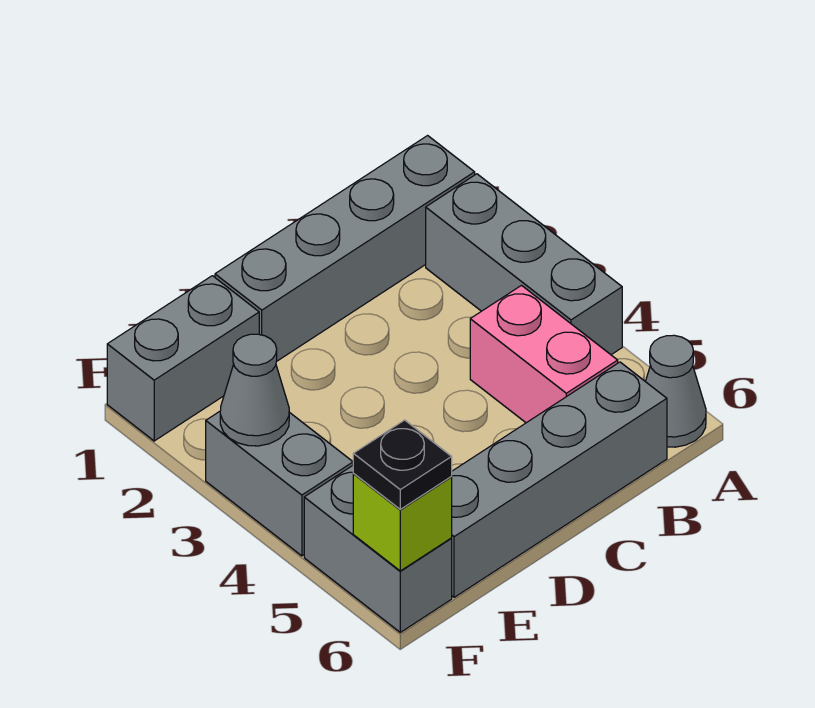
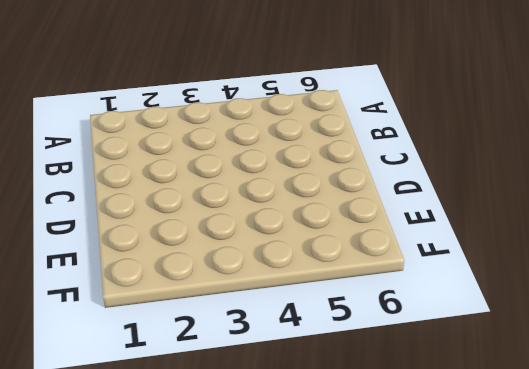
none -> grey brick A1:D1 level 1
none -> grey brick A2:A4 level 1

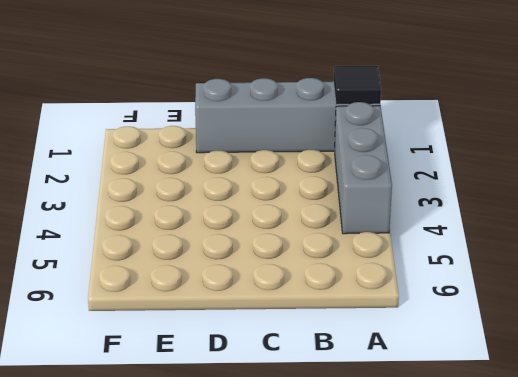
black tile A1 level 2 -> none
none -> grey cone A6 level 1
none -> pink brick B4:B5 level 1

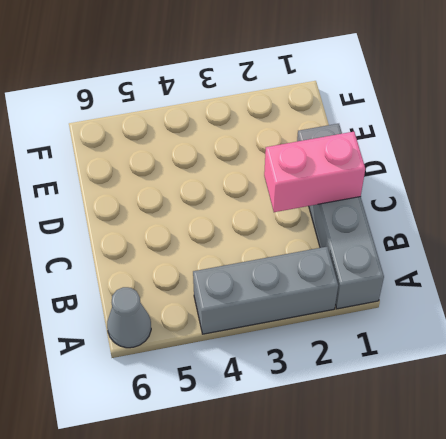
pink brick C1:C2 level 2 -> pink brick B4:B5 level 1
none -> grey brick B6:E6 level 1
none -> grey brick E1:F1 level 1

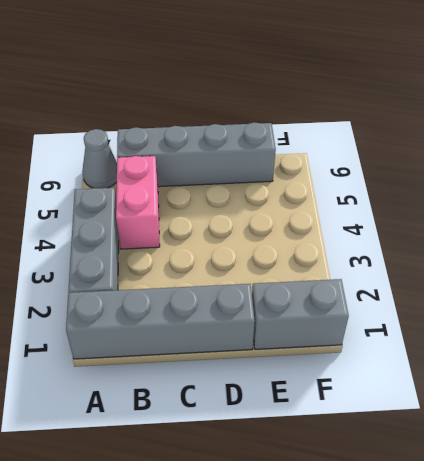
none -> grey brick F3:F4 level 1
none -> grey brick F5:F6 level 1

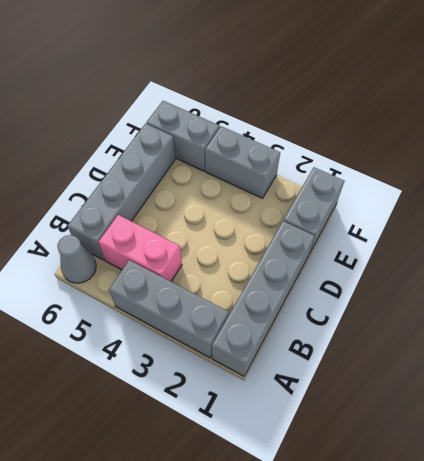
none -> grey cone F3 level 2
none -> lime brick F6 level 2

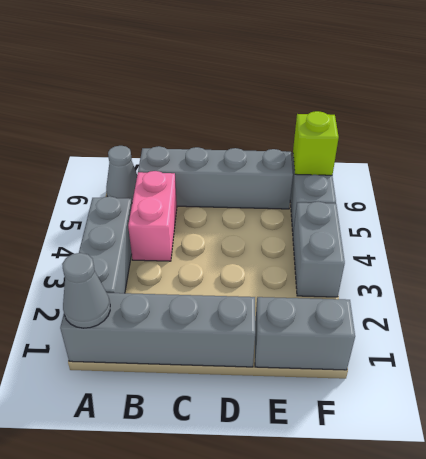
grey cone A1 level 2 -> grey cone F3 level 2
none -> black plate F6 level 3

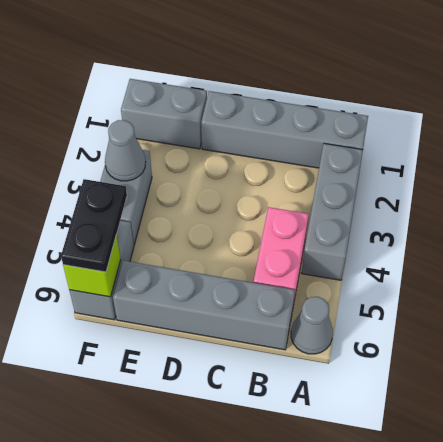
black plate F5:F6 level 3 -> black plate F6 level 3

